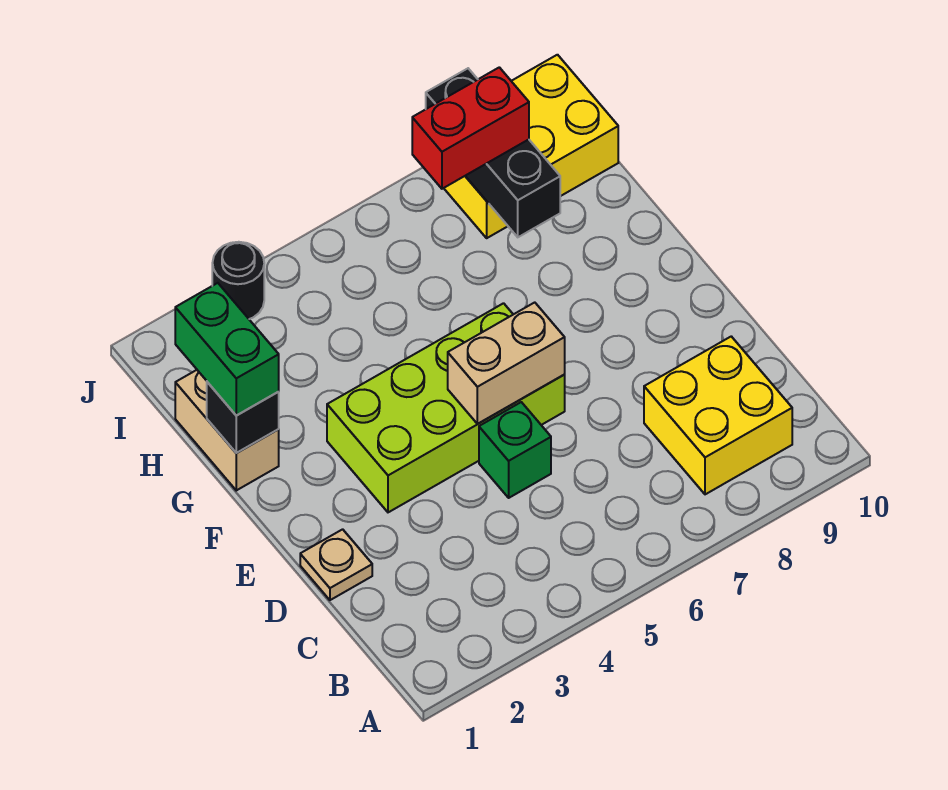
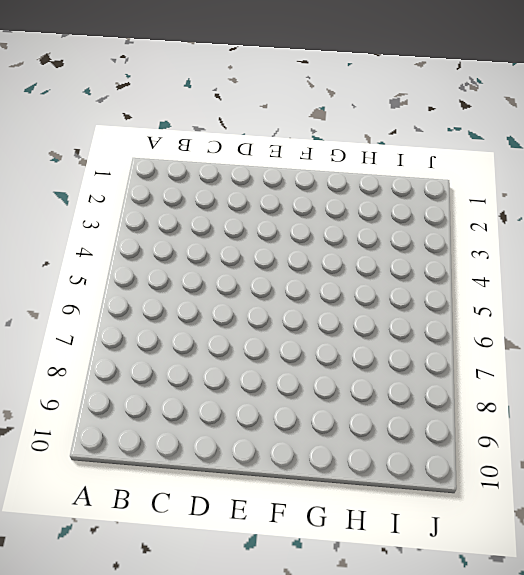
none -> yellow brick B8:C9 level 1
none -> tan plate D1 level 1
none -> green brick D5 level 1

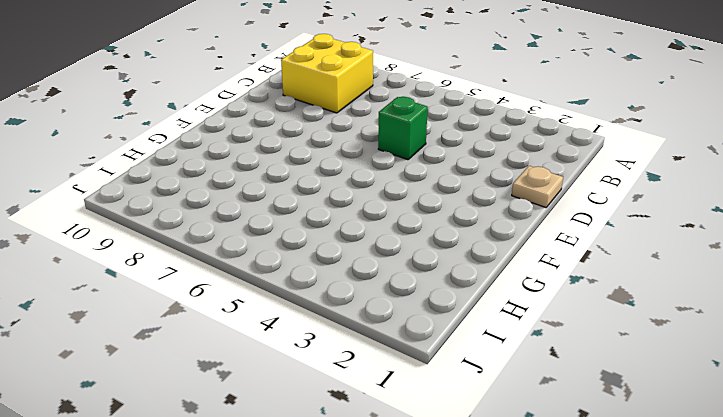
none -> lime brick E3:F6 level 1
none -> tan brick G1:H1 level 1
none -> yellow brick I8:J10 level 1

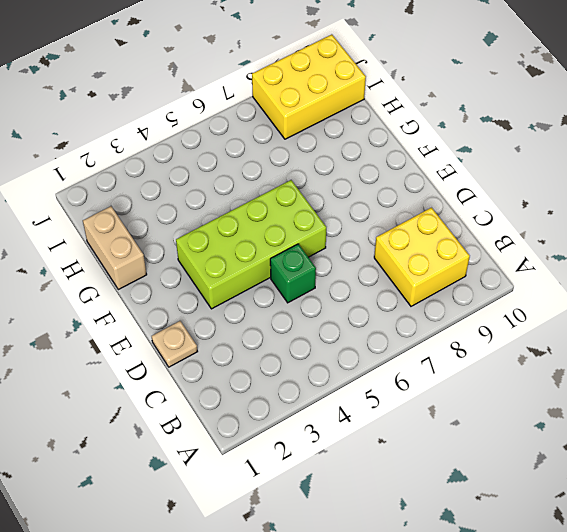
none -> black round brick J3 level 1
none -> tan brick E5:E6 level 2
none -> black brick G1 level 2

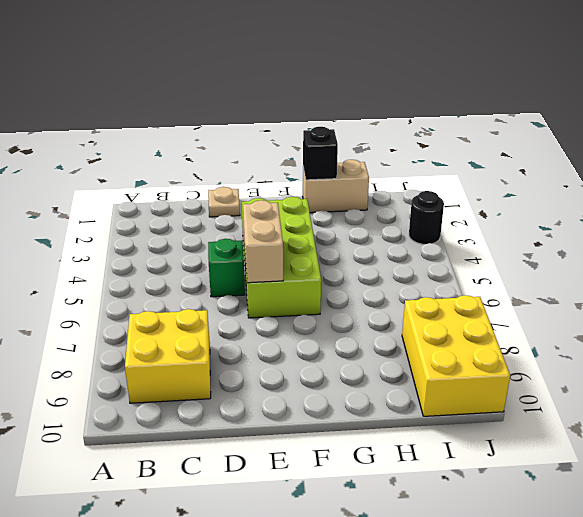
none -> black brick H8:J8 level 2
none -> green brick G1:H1 level 3
none -> red brick I7:I8 level 3

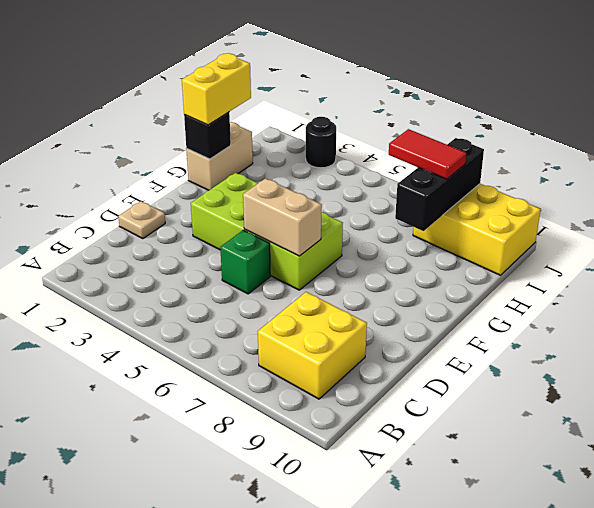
yellow brick G1:H1 level 3 -> green brick G1:H1 level 3
red tile I7:I8 level 3 -> red brick I7:I8 level 3

